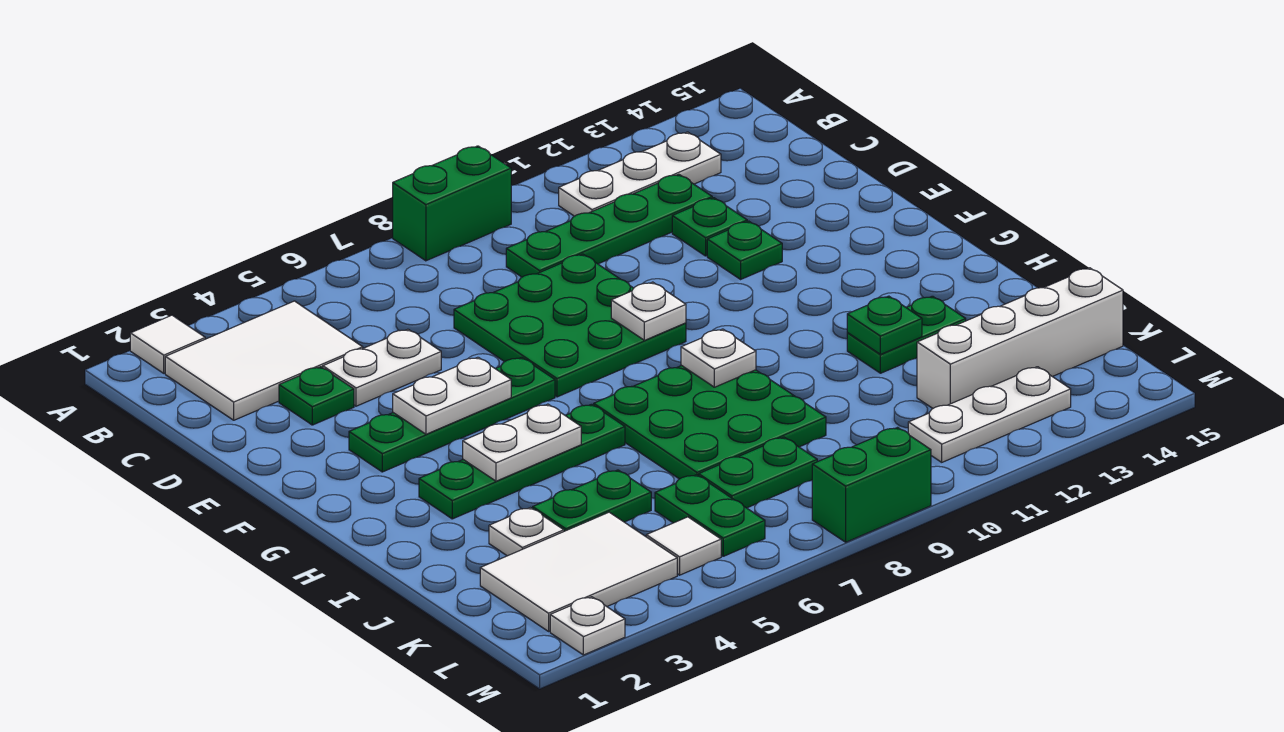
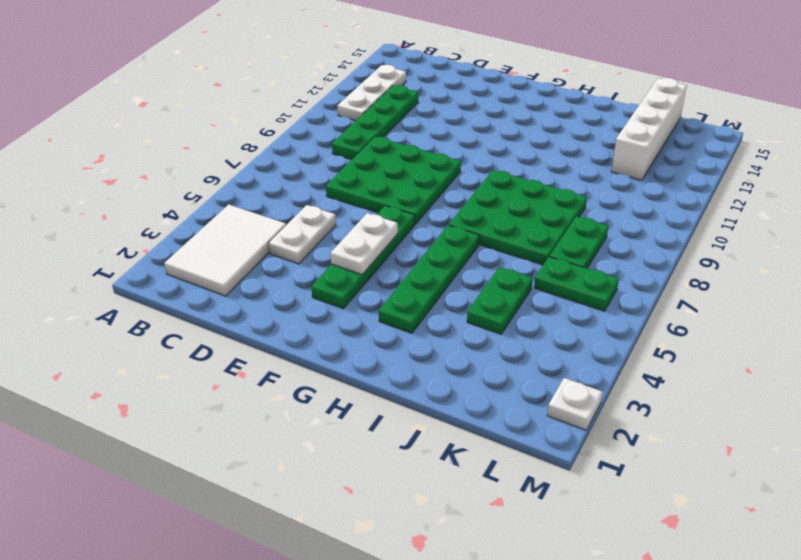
none -> white tile A2 level 1
none -> green brick A8:A9 level 1
none -> green plate D3 level 1

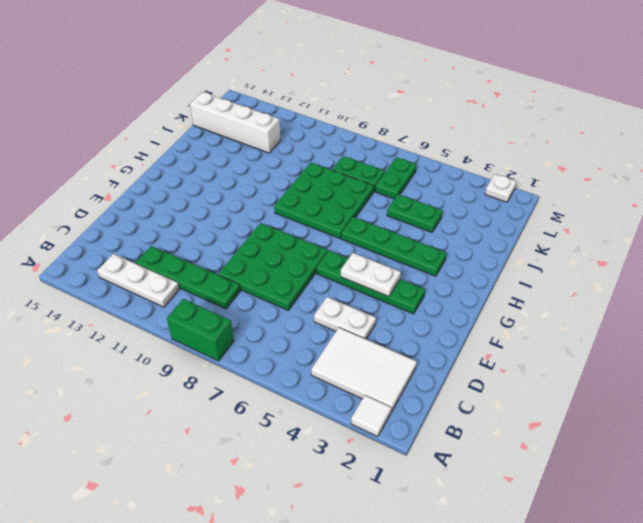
none -> green plate D3 level 1
none -> green plate D12 level 1
none -> green plate E12 level 1

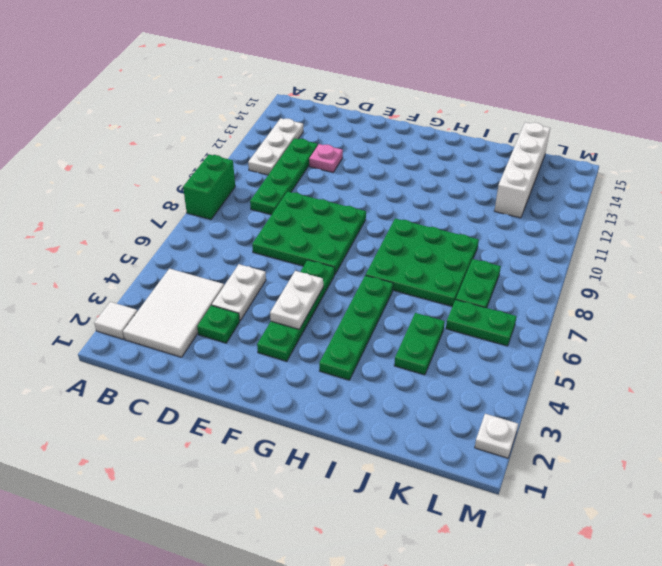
pink plate D12 level 1 -> green plate D12 level 1
none -> green plate E12 level 1
none -> green plate I12:I13 level 1
none -> white plate J3 level 1

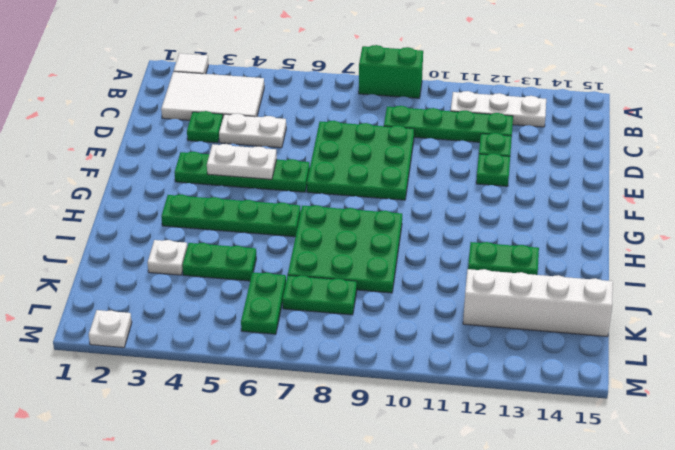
none -> white tile K2:L4 level 1
none -> white tile L5 level 1
none -> white plate L11:L13 level 1

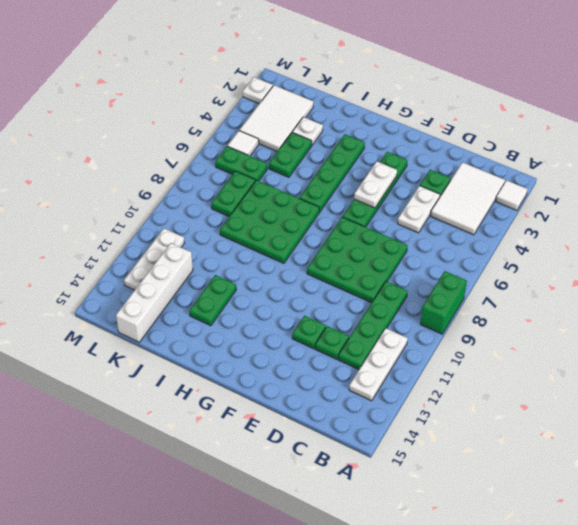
none -> green brick M8:M9 level 1
none -> white plate F9 level 2
none -> white plate H4:H5 level 2

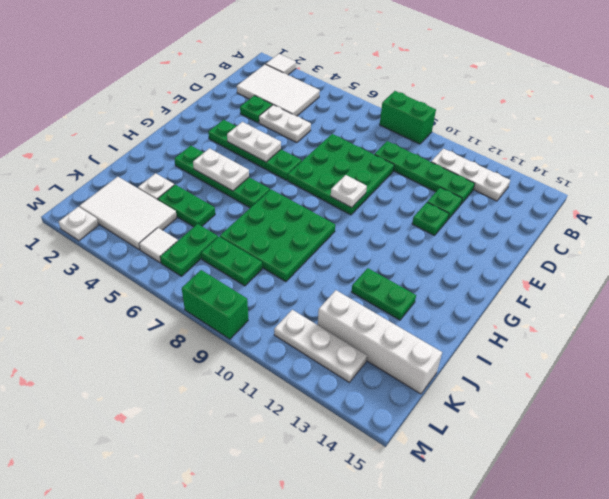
none -> white plate H9 level 2
none -> green plate I12 level 2

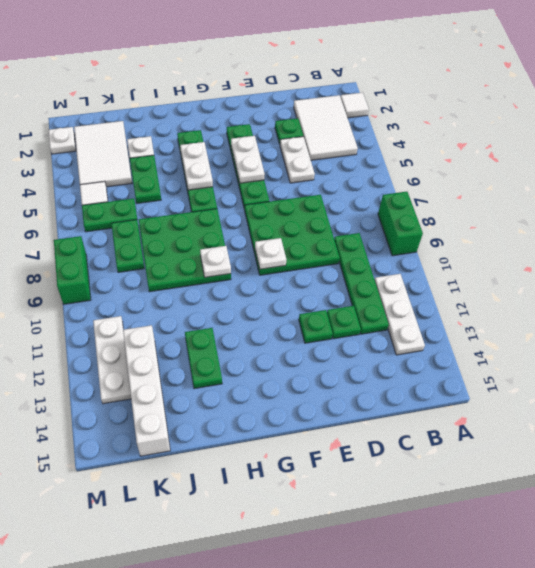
none -> green plate I12 level 2

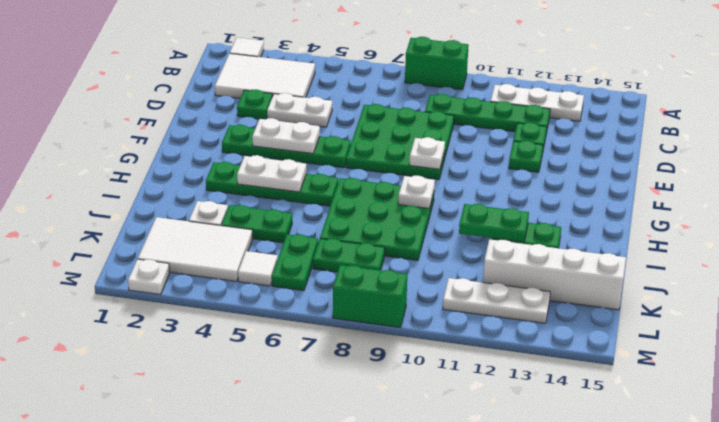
green plate I11:I12 level 2 -> green plate I12 level 2

